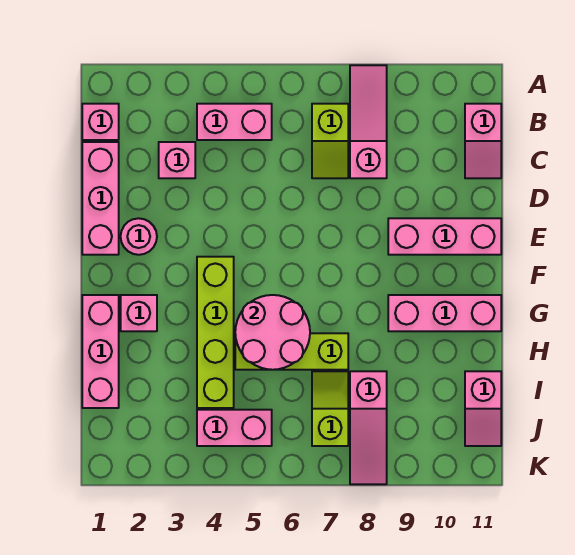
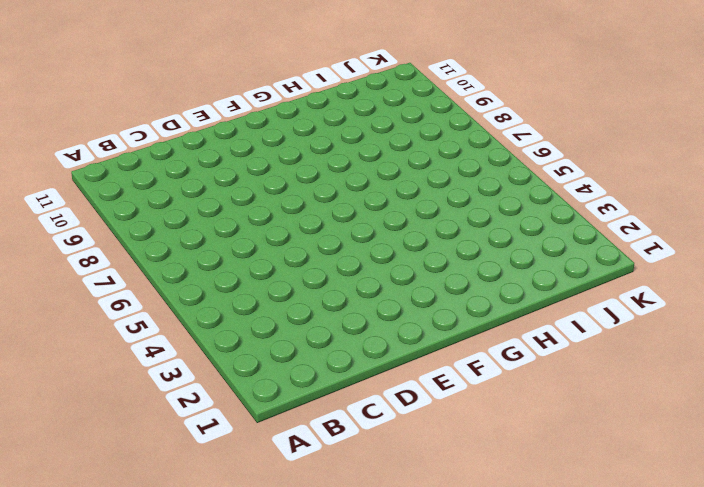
none -> pink slope A8:C8 level 1 top C
none -> pink brick B1 level 1
none -> pink brick B4:B5 level 1

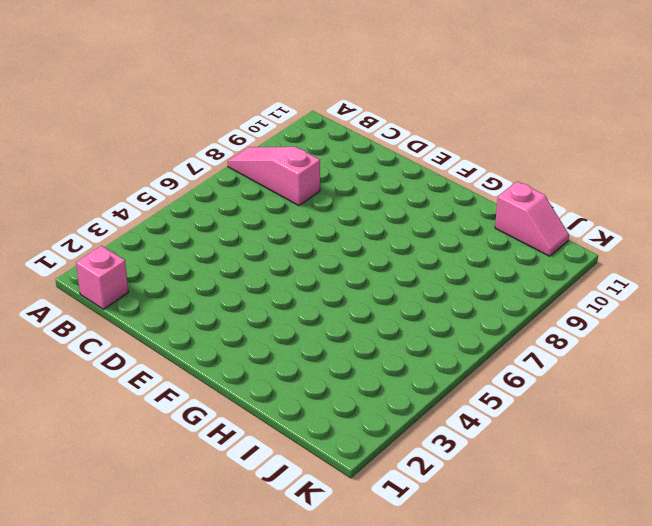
none -> pink brick B4:B5 level 1
none -> lime slope B7:C7 level 1 top B
none -> pink slope B11:C11 level 1 top B

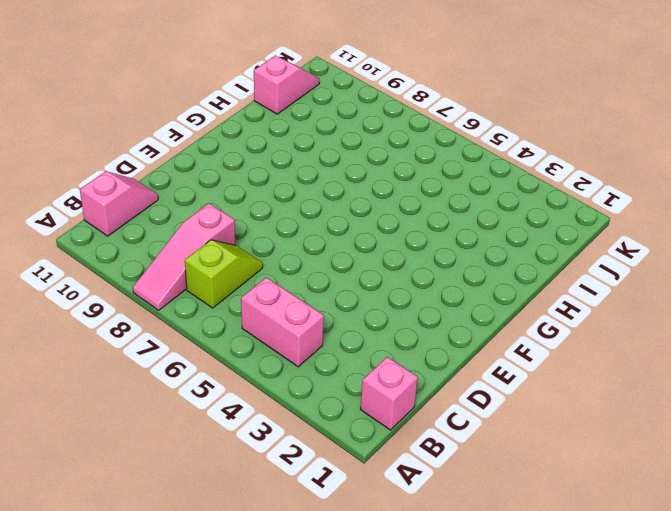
none -> pink brick C1:E1 level 1
none -> pink brick C3 level 1
none -> pink round brick E2 level 1

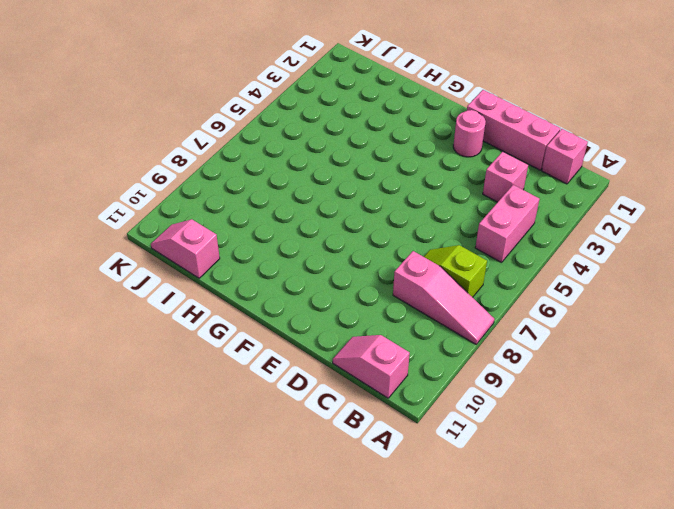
none -> pink brick E9:E11 level 1
none -> lime brick F4:I4 level 1
none -> pink brick G1:I1 level 1

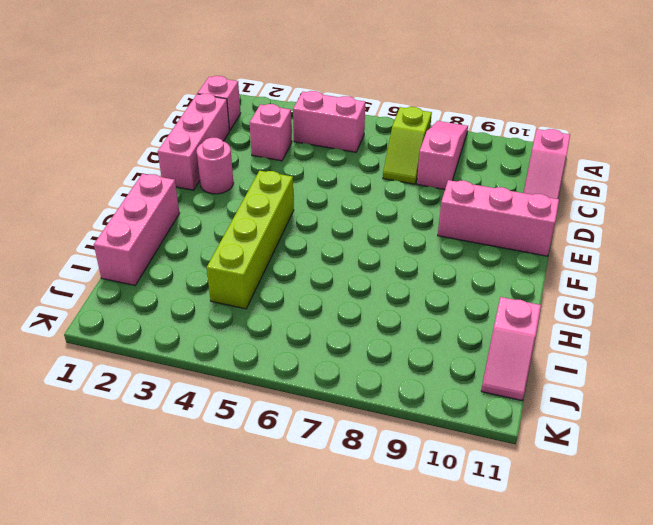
none -> pink brick G2 level 1
none -> pink brick G9:G11 level 1
none -> lime brick H5:H7 level 1

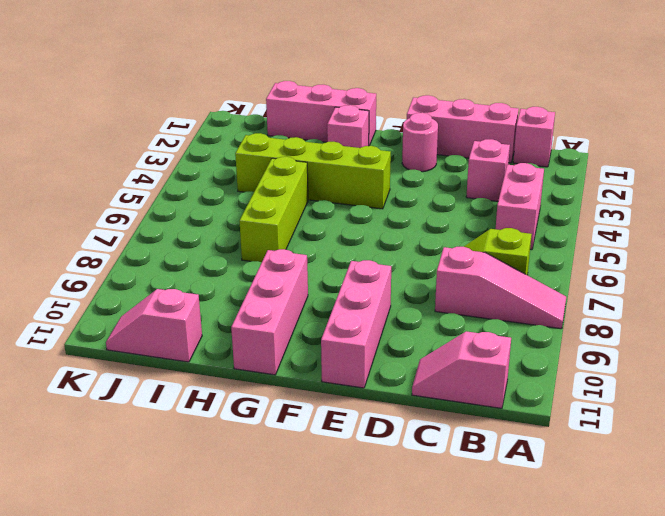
none -> lime slope I7:J7 level 1 top J
none -> pink slope I8:K8 level 1 top I
none -> pink brick J4:J5 level 1

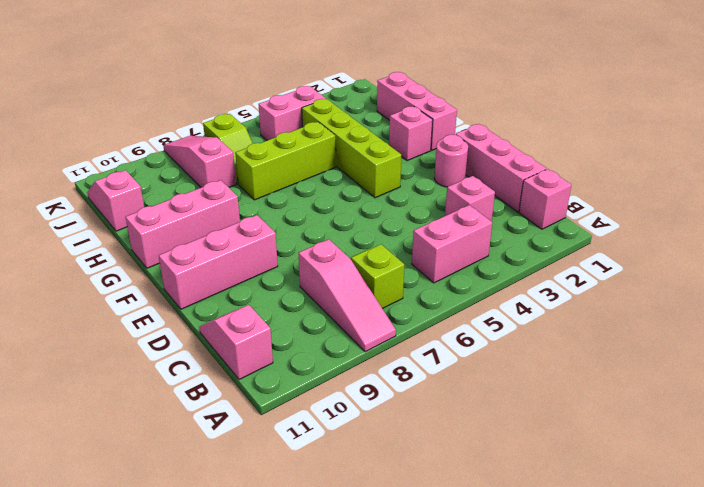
none -> pink round brick G5:H6 level 2

